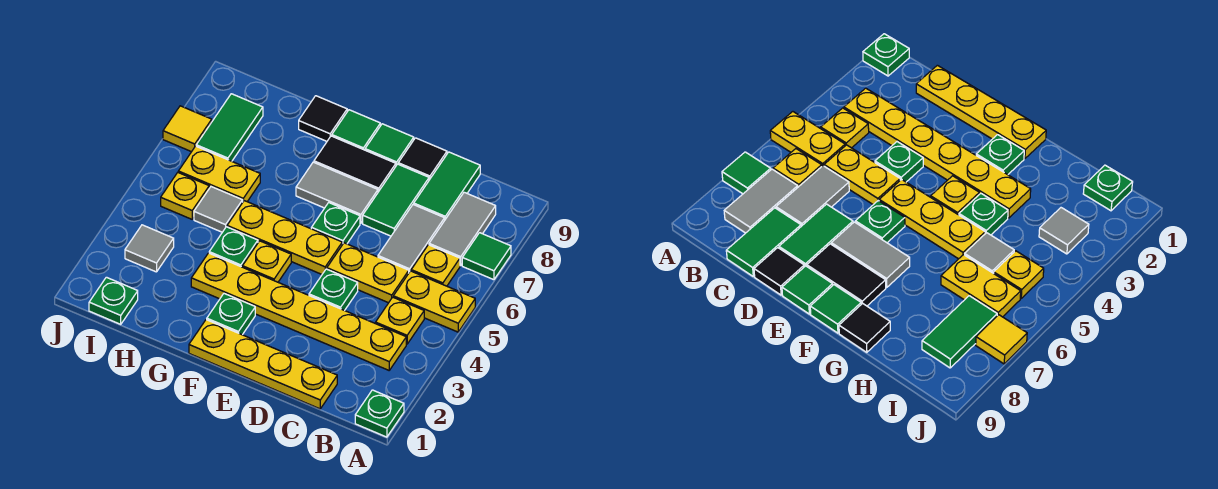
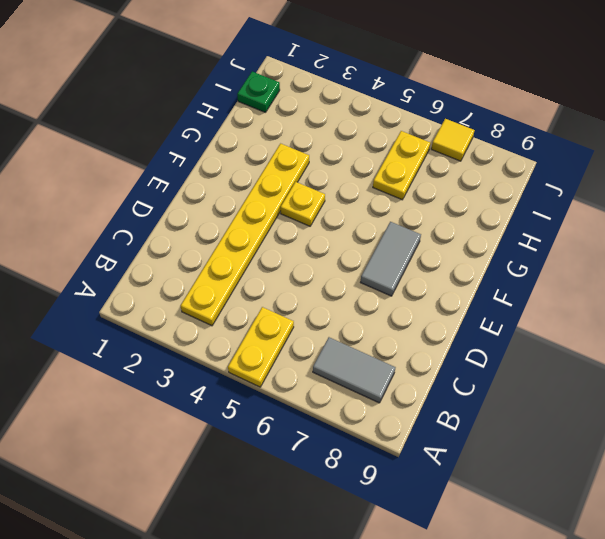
none -> green plate A1 level 1
none -> green tile A7 level 1
none -> yellow plate B4 level 1
none -> yellow plate B6 level 1

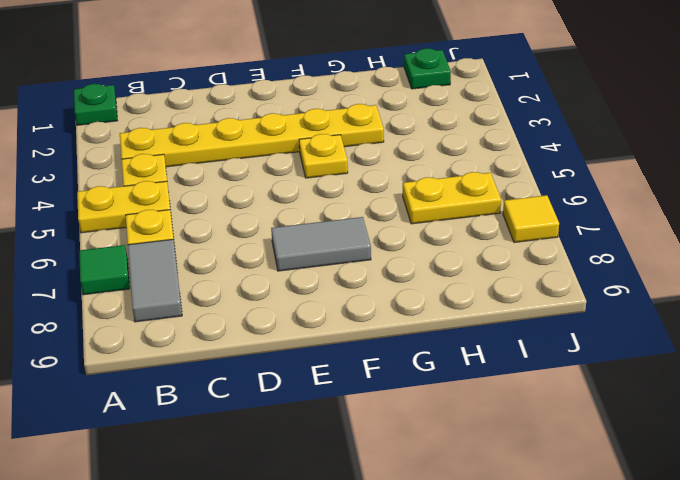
none -> yellow plate C1:F1 level 1
none -> yellow plate C5:D5 level 1
none -> grey tile C6:C7 level 1
none -> green tile C8:C9 level 1

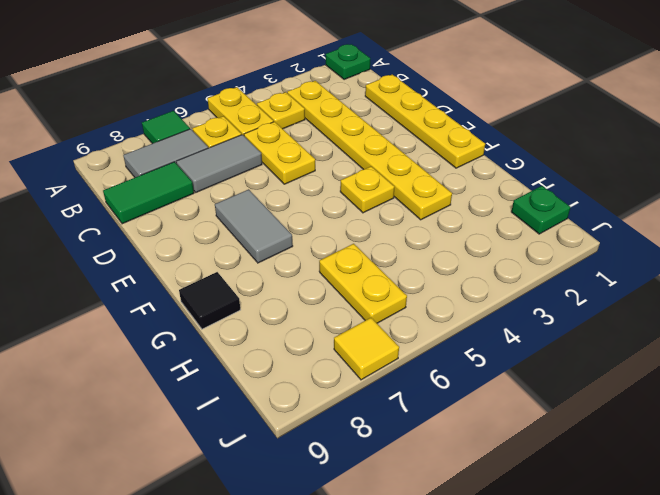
none -> green plate D4 level 1
none -> green tile D7:D8 level 1
none -> black tile D9 level 1
none -> yellow plate E5:G5 level 1

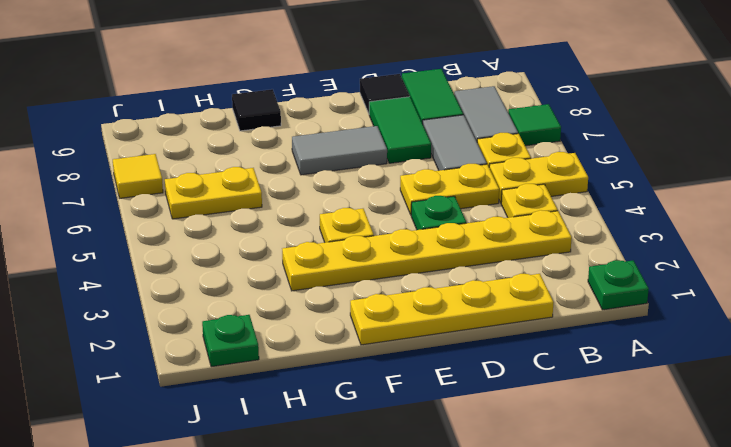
none -> yellow plate E5:G5 level 1
none -> green plate E6 level 1
none -> black tile E8:F8 level 1
none -> green tile E9 level 1

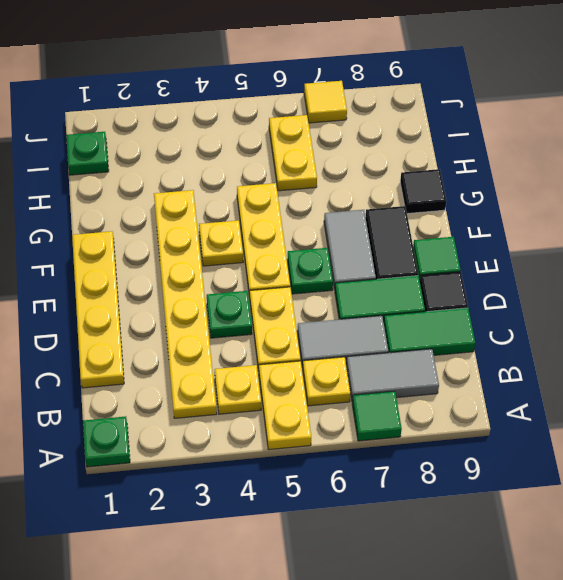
none -> green plate F2 level 1
none -> green tile F9 level 1
none -> green plate G4 level 1
none -> grey tile H5 level 1

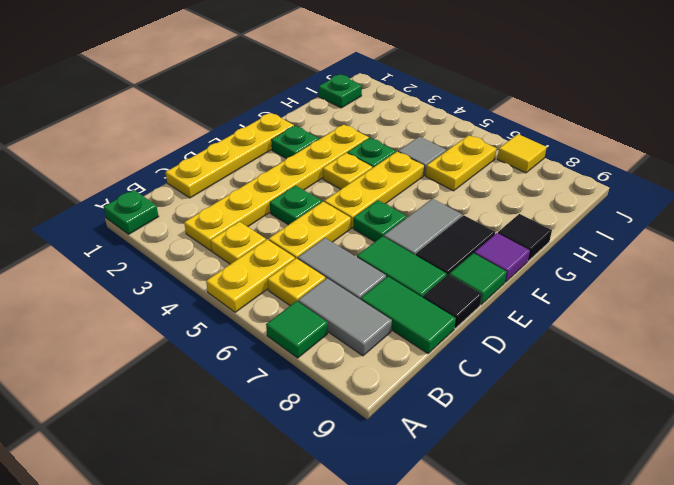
purple tile F9 level 1 -> green tile F9 level 1
none -> grey tile I3 level 1
none -> yellow plate I5 level 1
none -> green tile I7:I8 level 1

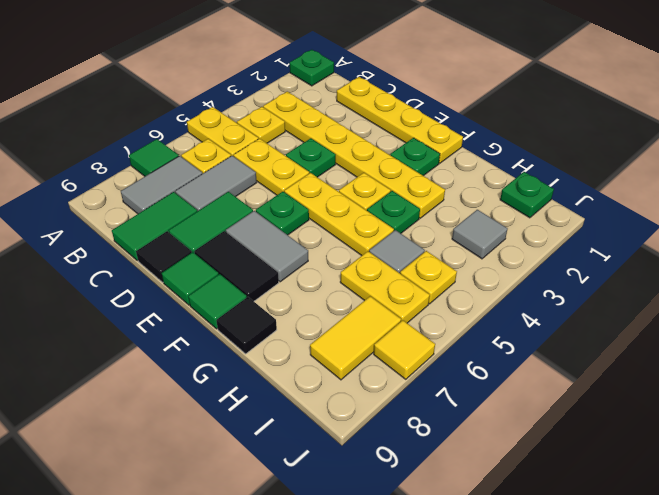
yellow tile I7:I8 level 1 -> green tile I7:I8 level 1

